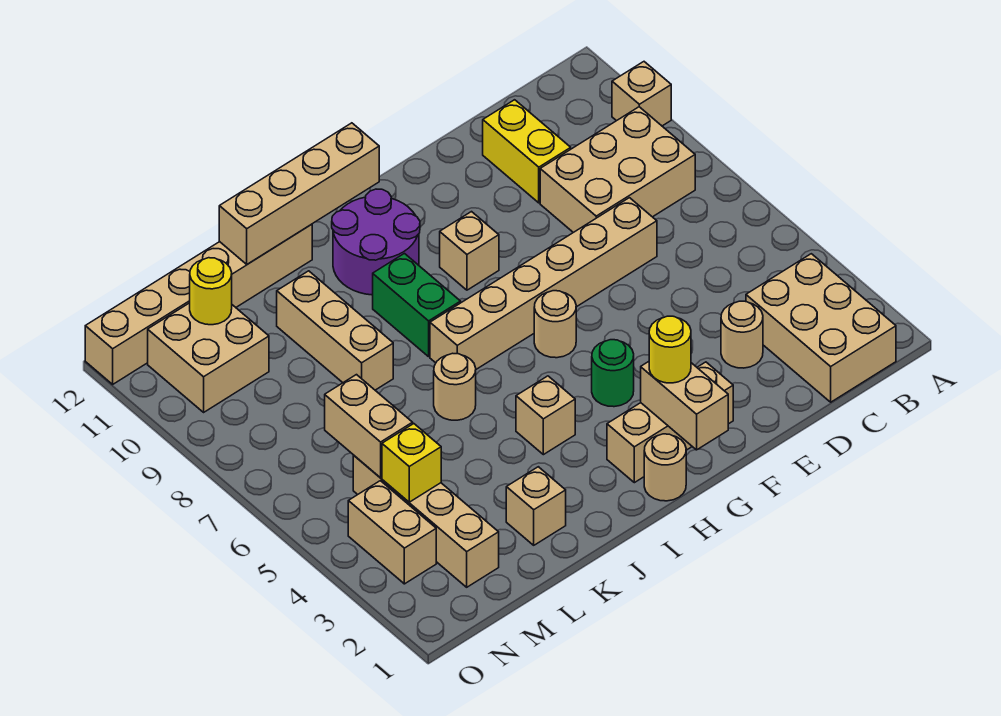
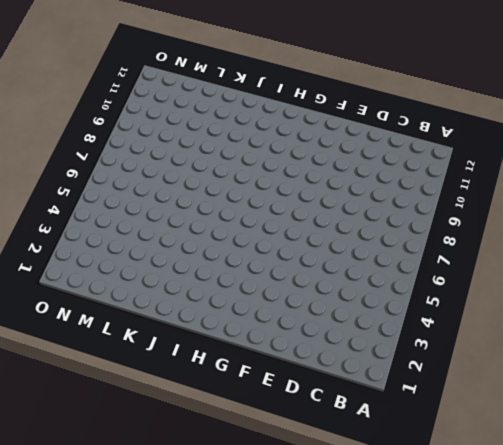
none -> tan brick A10 level 1
none -> tan brick B1:C3 level 1
none -> tan brick B8:D9 level 1

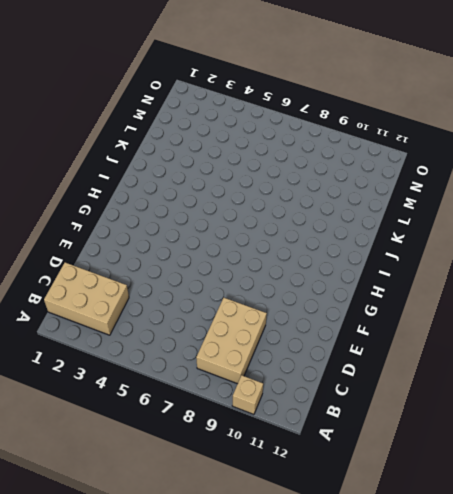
none -> tan round brick D3 level 1
none -> tan brick D7:I7 level 1
none -> yellow brick D10:D11 level 1

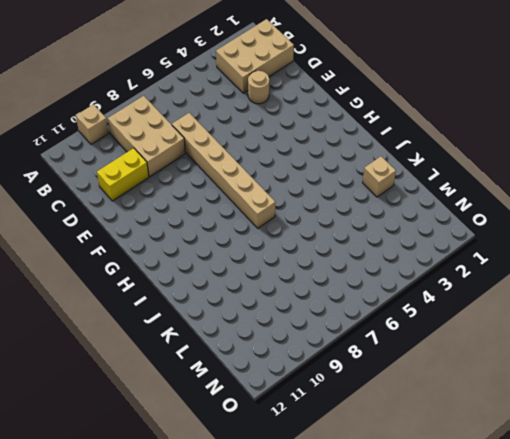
none -> tan brick F2:H2 level 1
none -> green round brick G4 level 1
none -> tan round brick G6 level 1

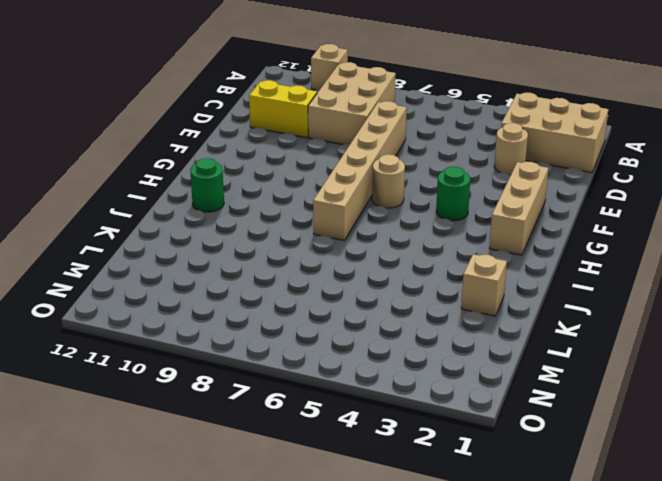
green round brick I11 level 1 -> purple round brick H10:I11 level 1
none -> tan brick G9 level 1
none -> tan round brick H1 level 1
none -> tan brick I4 level 1

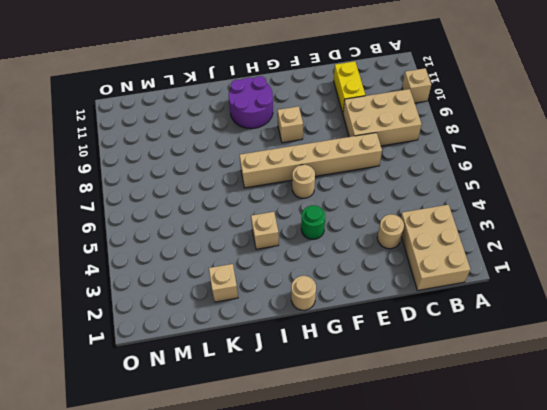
none -> tan brick F2:H2 level 1
none -> green brick I8:I9 level 1
none -> tan round brick J6 level 1

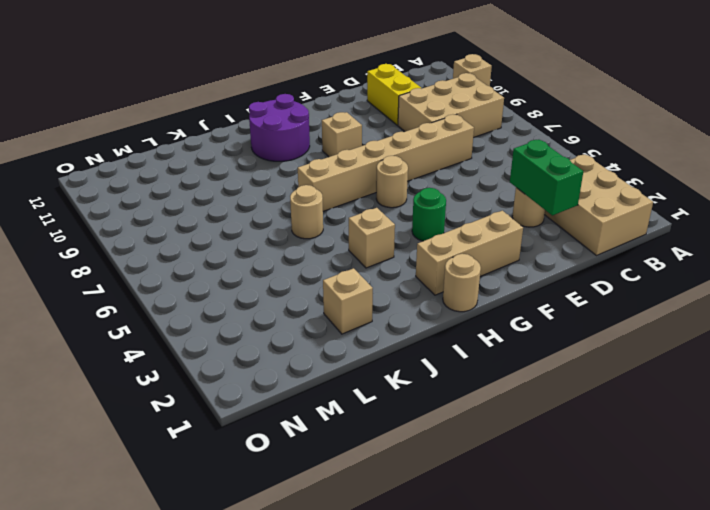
green brick D2:D3 level 2 -> green brick I8:I9 level 1
none -> tan brick J12:O12 level 1
none -> tan brick K8:K10 level 1
none -> tan brick M2:M5 level 1

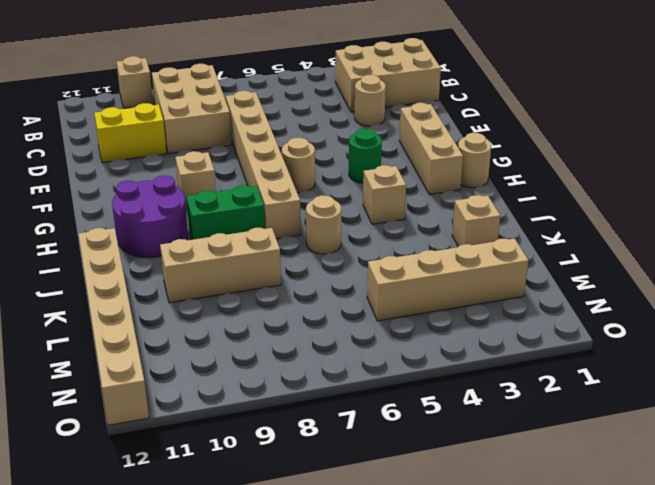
none -> tan brick M10:N11 level 1
none -> tan brick N3:N4 level 1
none -> tan brick G1:G2 level 2

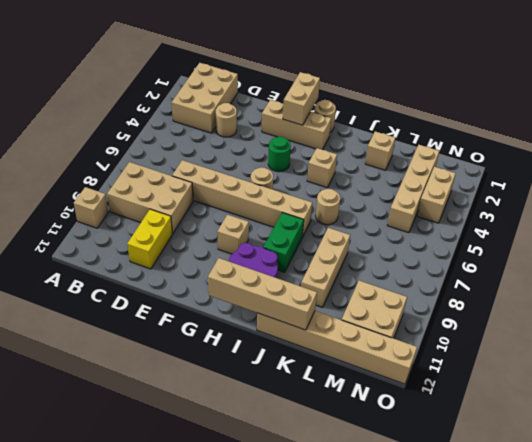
none -> yellow brick M4 level 2
none -> tan brick M5:M6 level 2
none -> yellow round brick M11 level 2

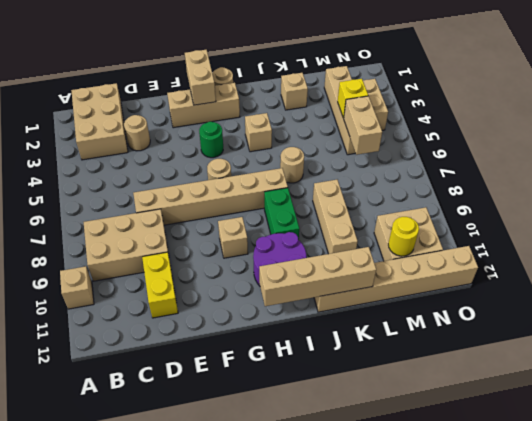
none -> yellow round brick G2 level 3

